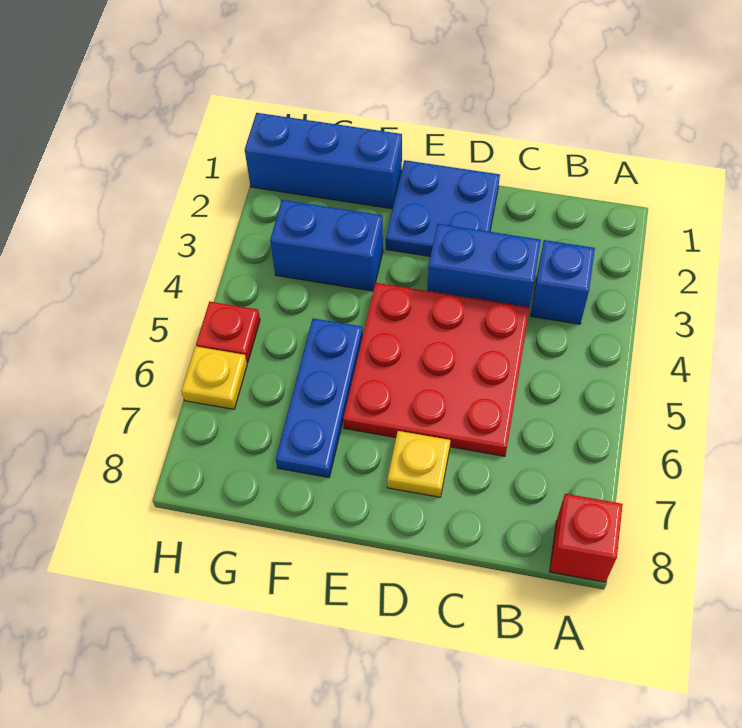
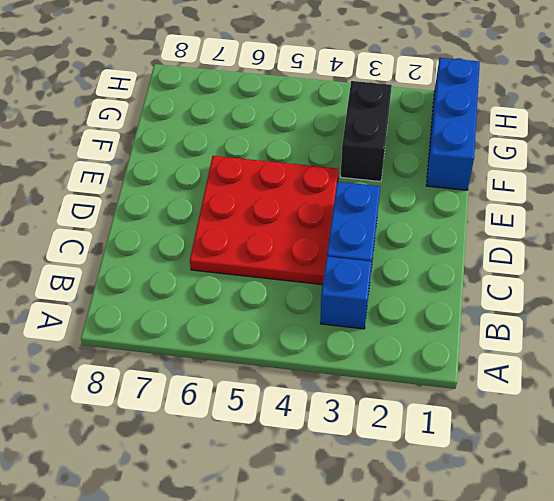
black brick F3:G3 level 1 -> blue brick F3:G3 level 1
none -> red brick A8 level 1
none -> blue plate D1:E2 level 1

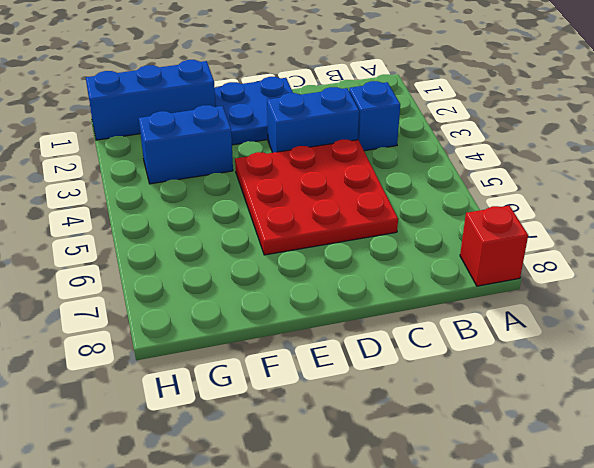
none -> yellow plate D7 level 1
none -> blue plate F5:F7 level 1

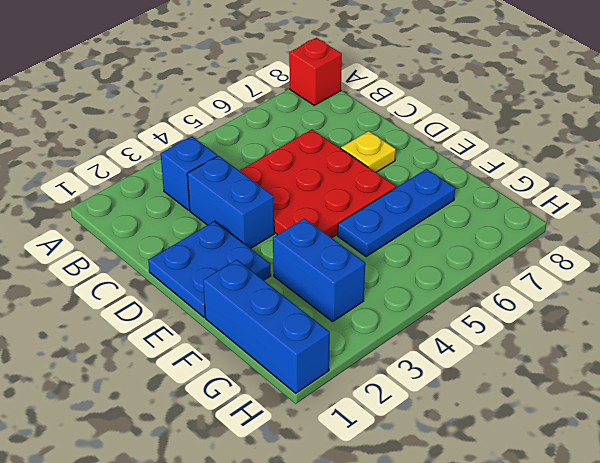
none -> red plate H5 level 1
none -> yellow plate H6 level 1

